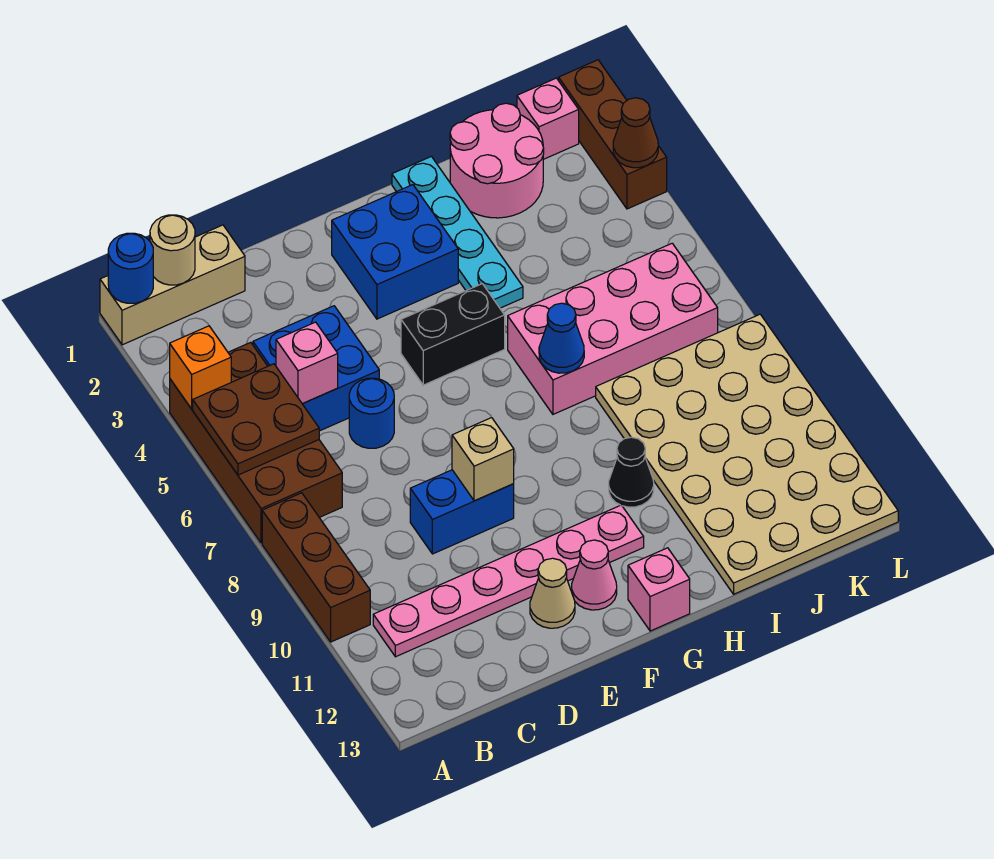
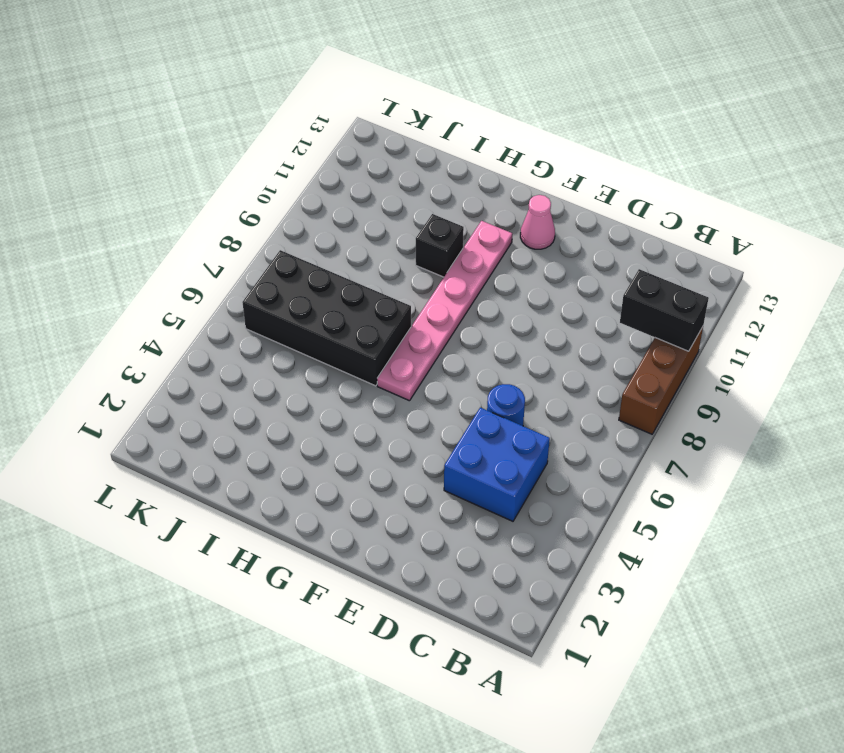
black brick A10:B10 level 2 -> black brick F5:G5 level 1
pink plate G6:G11 level 1 -> pink plate B11:G11 level 1
black brick H6:K7 level 1 -> pink brick H6:K7 level 1
black brick H10 level 1 -> black cone H10 level 1
none -> tan brick A1:C1 level 1
none -> brown brick A4:B7 level 1
none -> blue brick D9:E9 level 1

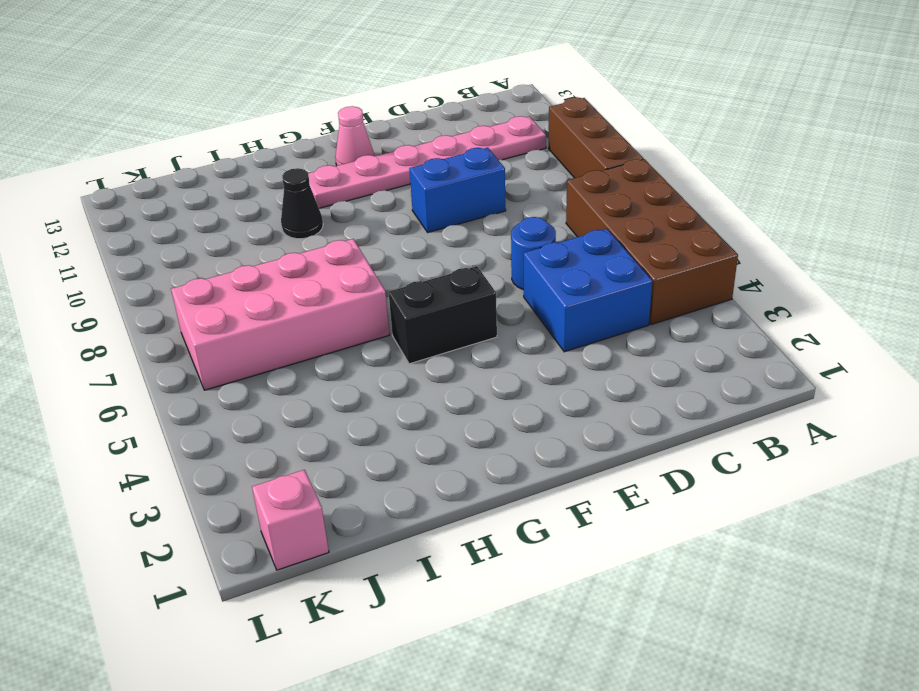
none -> tan brick A1:C1 level 1
none -> tan cone E12 level 1
none -> blue brick F2:G3 level 1

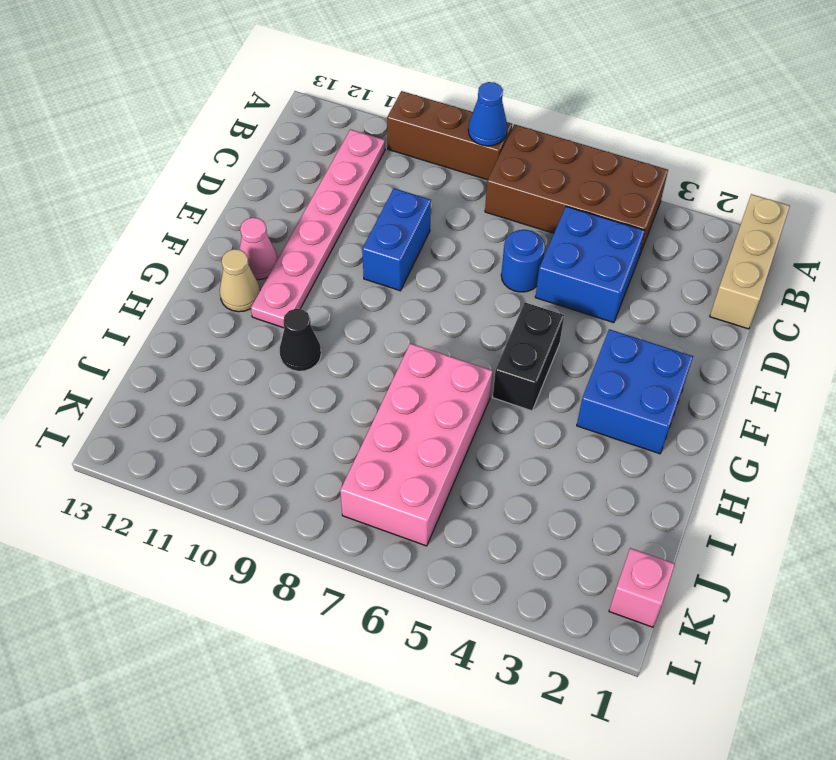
blue cone A8 level 2 -> blue cone H7 level 2
tan cone G12 level 1 -> tan cone E12 level 1
none -> pink brick G13 level 1
none -> cyan plate H1:H4 level 1
none -> pink round brick I1:J2 level 1

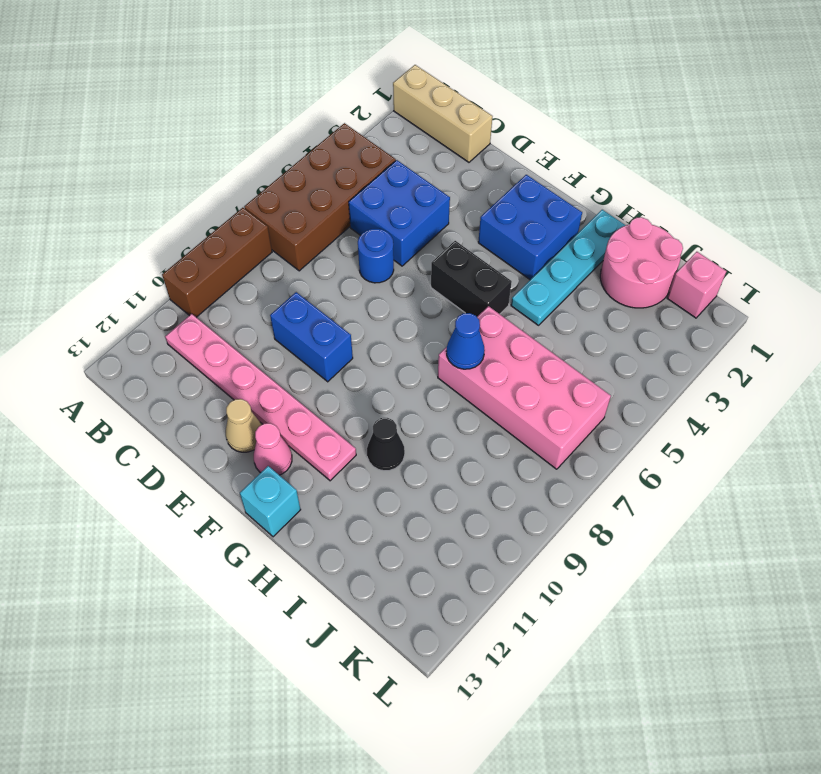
cyan brick G13 level 1 -> pink brick G13 level 1
none -> tan plate I8:L13 level 1
none -> brown brick L1:L3 level 1
none -> blue round brick A1 level 2

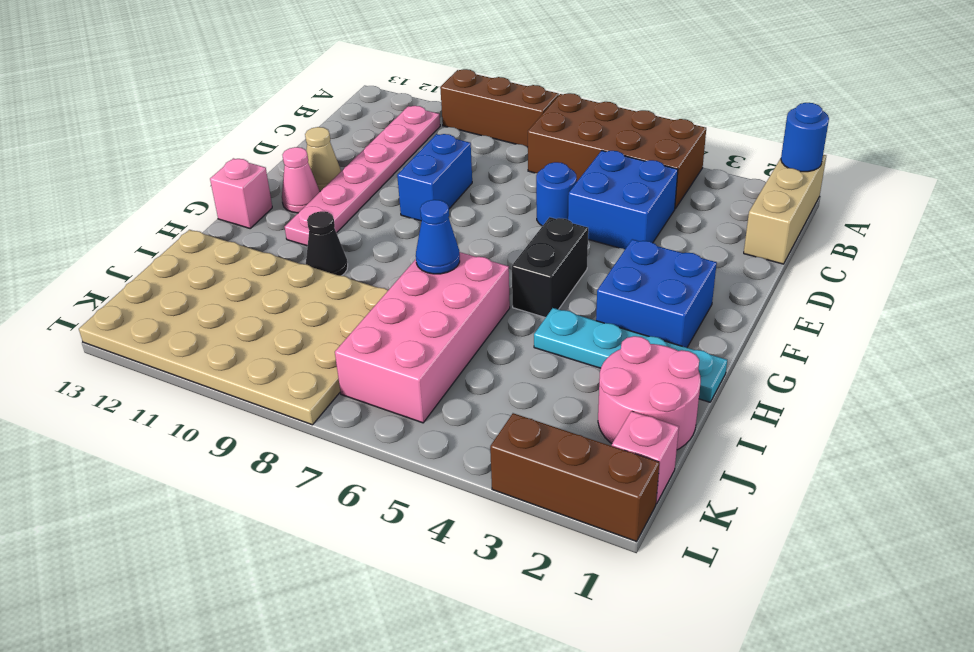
none -> orange brick A4 level 2
none -> brown plate A5:B6 level 2
none -> tan round brick B1 level 2

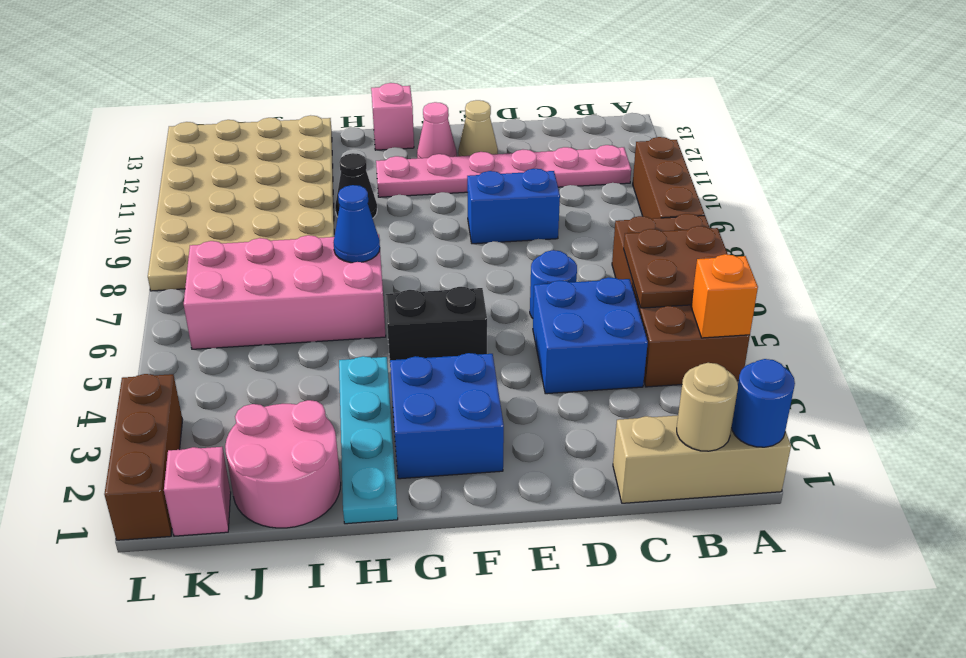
none -> pink brick C5 level 2
none -> tan brick E9 level 2
none -> brown cone L3 level 2

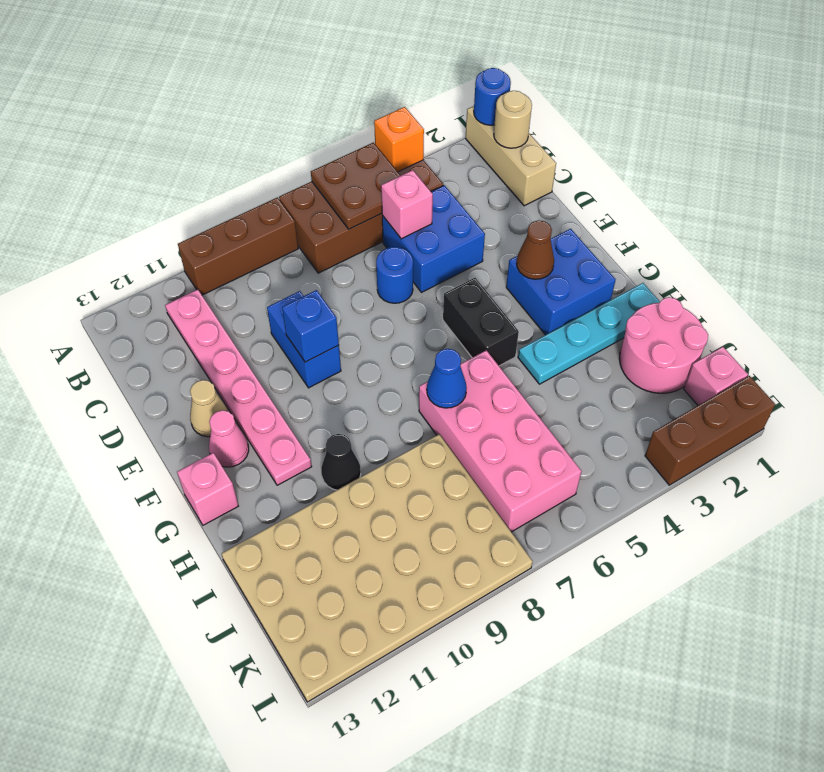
blue brick E9 level 2 -> tan brick E9 level 2
brown cone F3 level 2 -> brown cone L3 level 2

